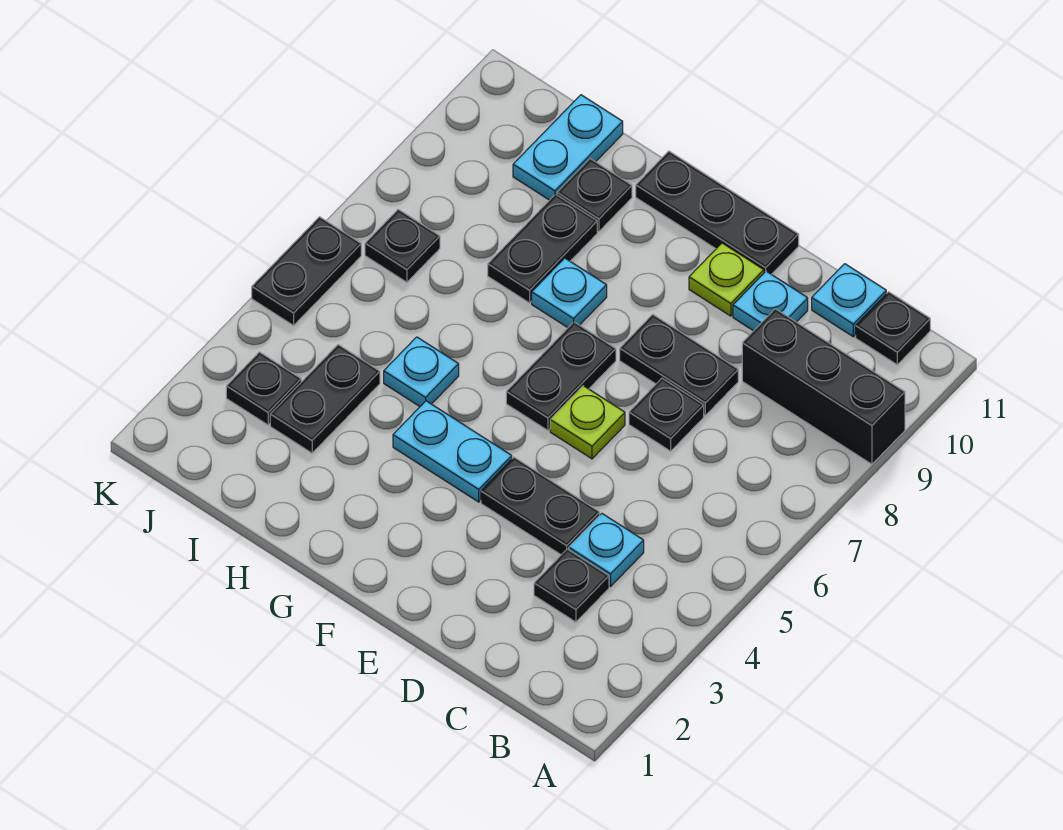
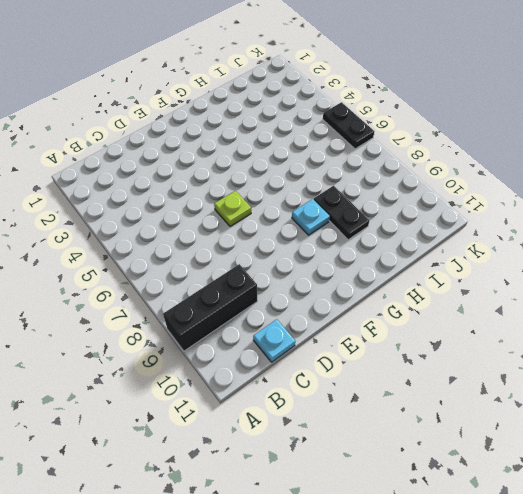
none -> black plate B11 level 1
none -> black plate C3 level 1
none -> cyan plate C4 level 1

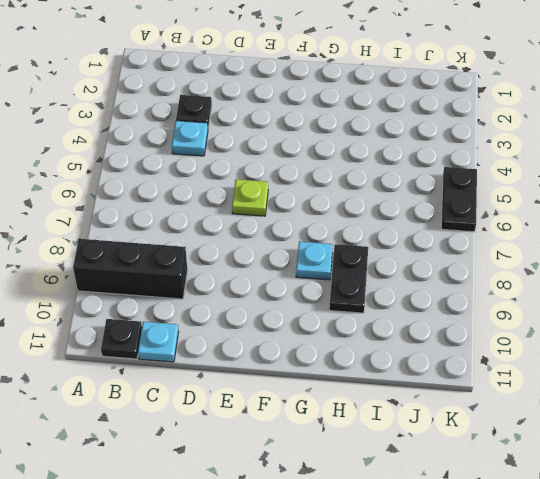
none -> black plate D4:E4 level 1
none -> black plate D7 level 1
none -> black plate D8:E8 level 1

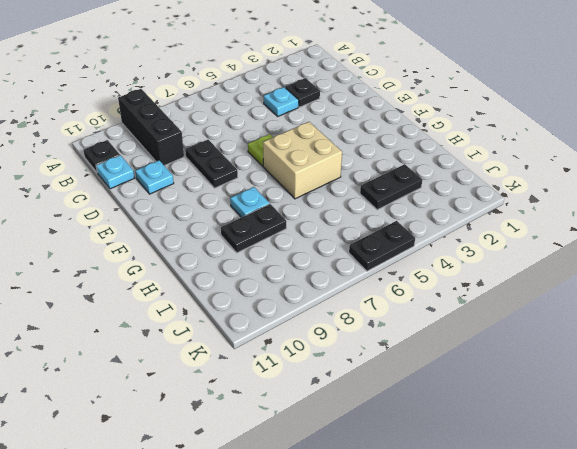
tan brick F5:G6 level 1 -> black plate F6:F7 level 1
none -> black plate D4:E4 level 1
none -> black plate D7 level 1
none -> lime plate E10 level 1

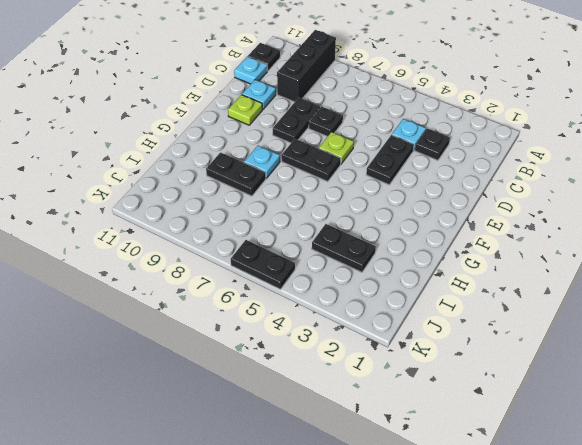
none -> black plate E11:G11 level 1
none -> cyan plate F4:G4 level 1
none -> cyan plate H5 level 1

